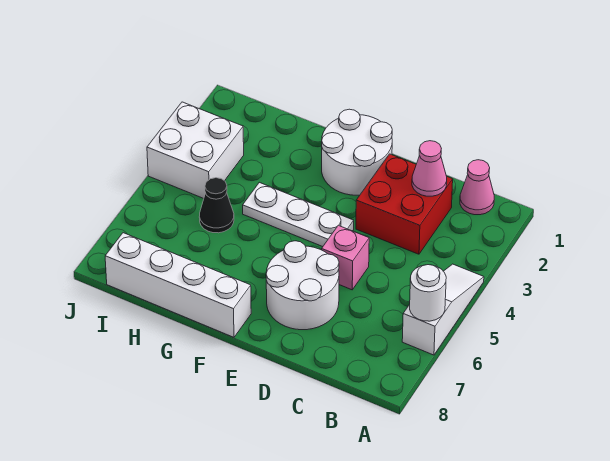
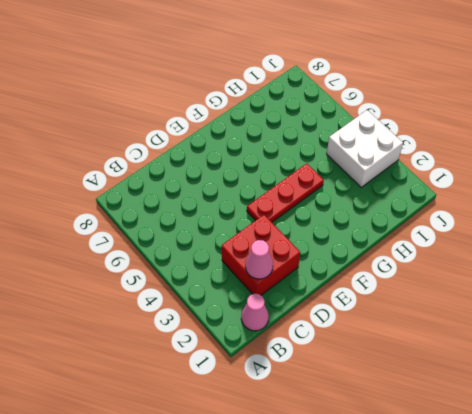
red plate E4:G4 level 1 -> white plate E4:G4 level 1
none -> white slope A4:A6 level 1 top 6
none -> pink brick D5 level 1
none -> white round brick D6:E7 level 1

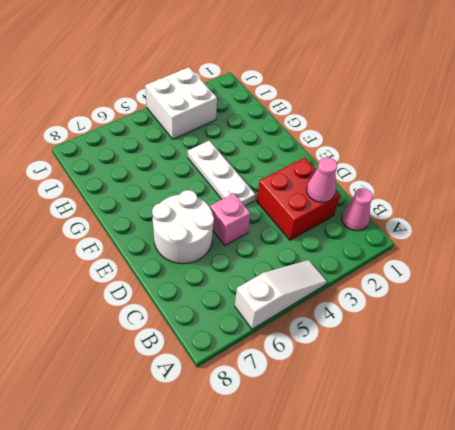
none -> white round brick E1:F2 level 1
none -> white brick F8:I8 level 1
none -> black cone H5 level 1

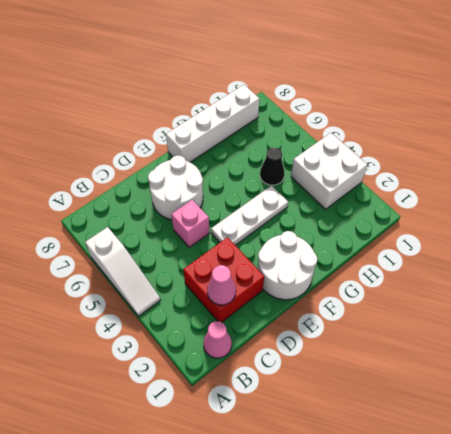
none -> white round brick A6 level 2

